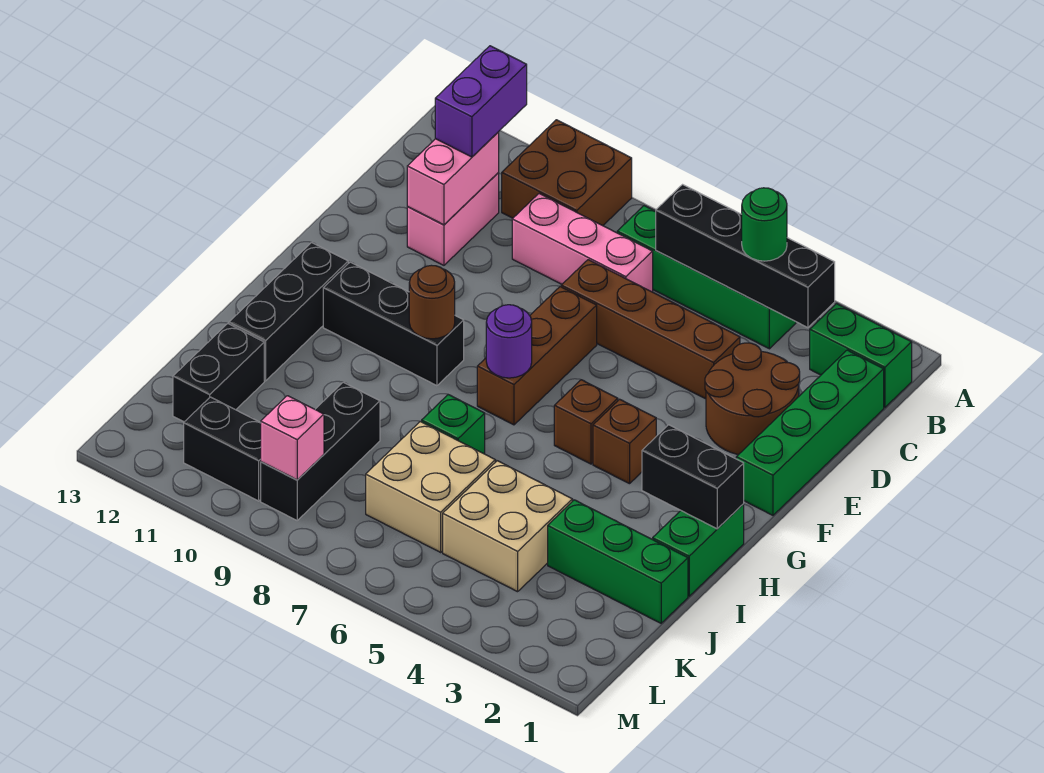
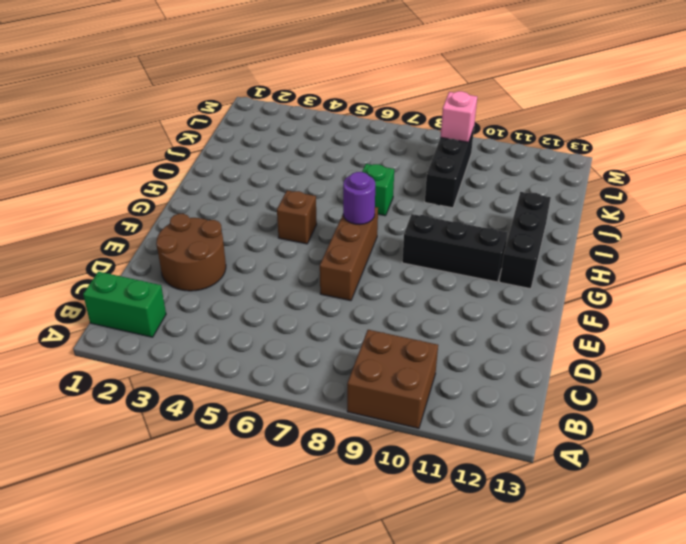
none -> green brick B4:B7 level 1
none -> green brick C1:F1 level 1
none -> pink brick C7:C9 level 1

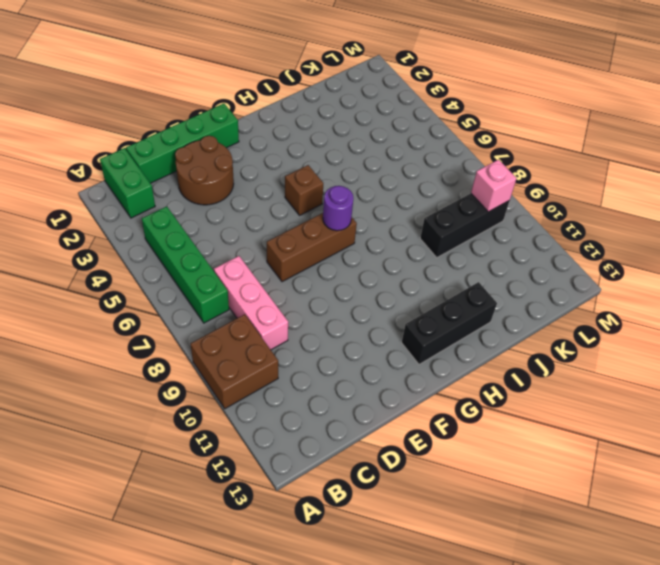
none -> pink brick C11:D11 level 1
none -> brown brick D4:D7 level 1
none -> brown brick G4 level 1

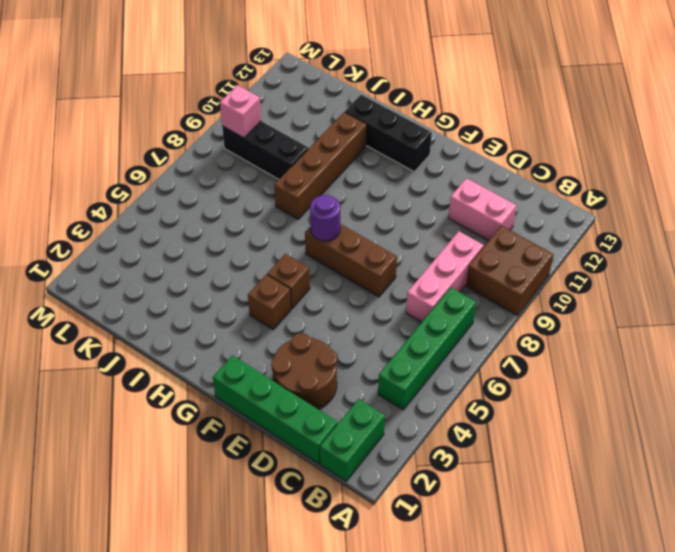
brown brick I8:I11 level 1 -> brown brick D4:D7 level 1
none -> black brick G9:G11 level 1
none -> green brick H1:I1 level 1
none -> green brick I7 level 1

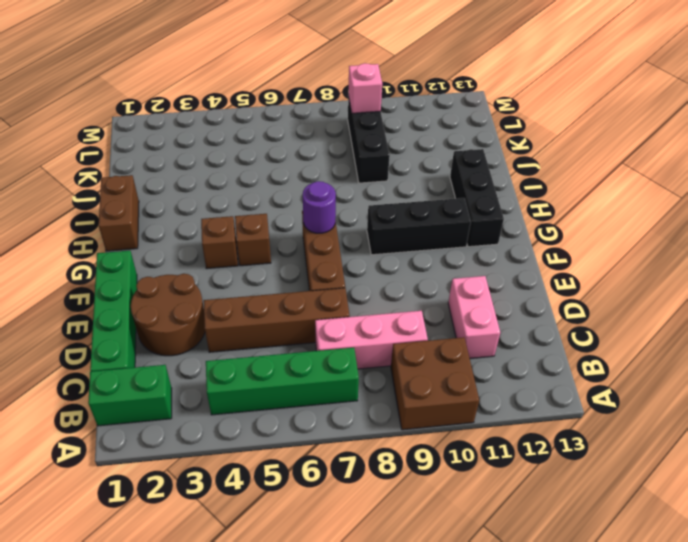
brown brick H1:I1 level 1 -> green brick H1:I1 level 1
none -> green brick I7 level 1
none -> green brick J1:J3 level 1
none -> tan brick J4:K5 level 1

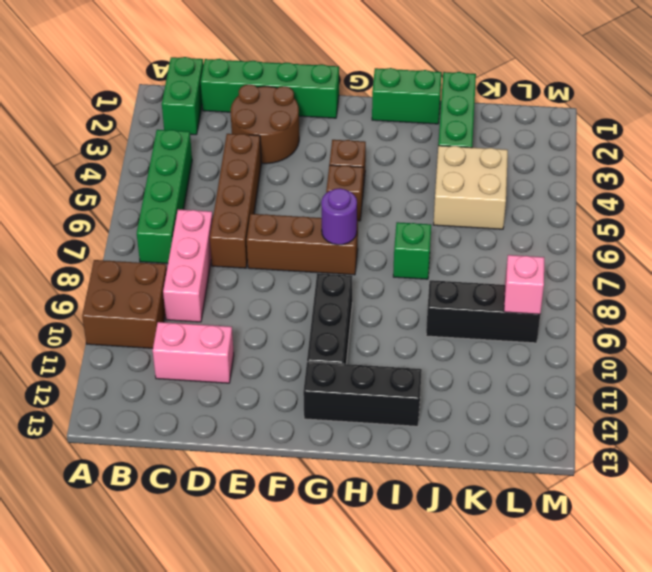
none -> tan brick J6:K7 level 1
none -> black brick J12:K12 level 1
none -> black brick L10:L11 level 1

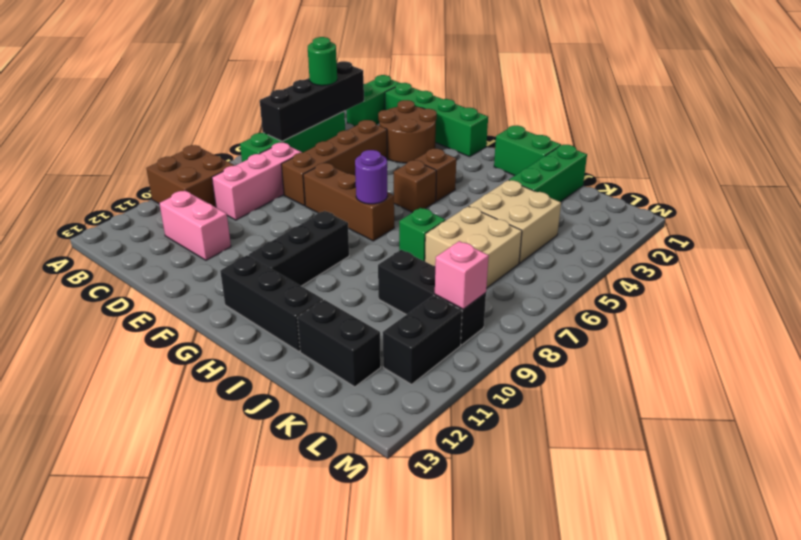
none -> pink brick C11:D11 level 2
none -> brown round brick G9 level 2
none -> black brick H1:H2 level 2

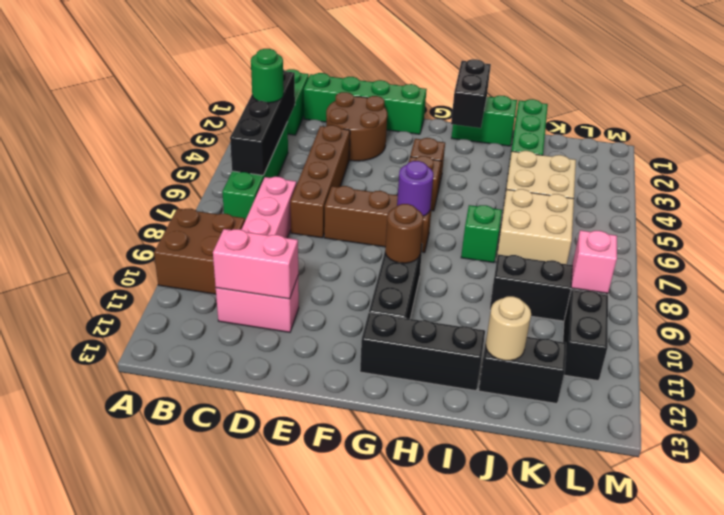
tan round brick J12 level 2 -> none
none -> purple brick B11:C11 level 3

